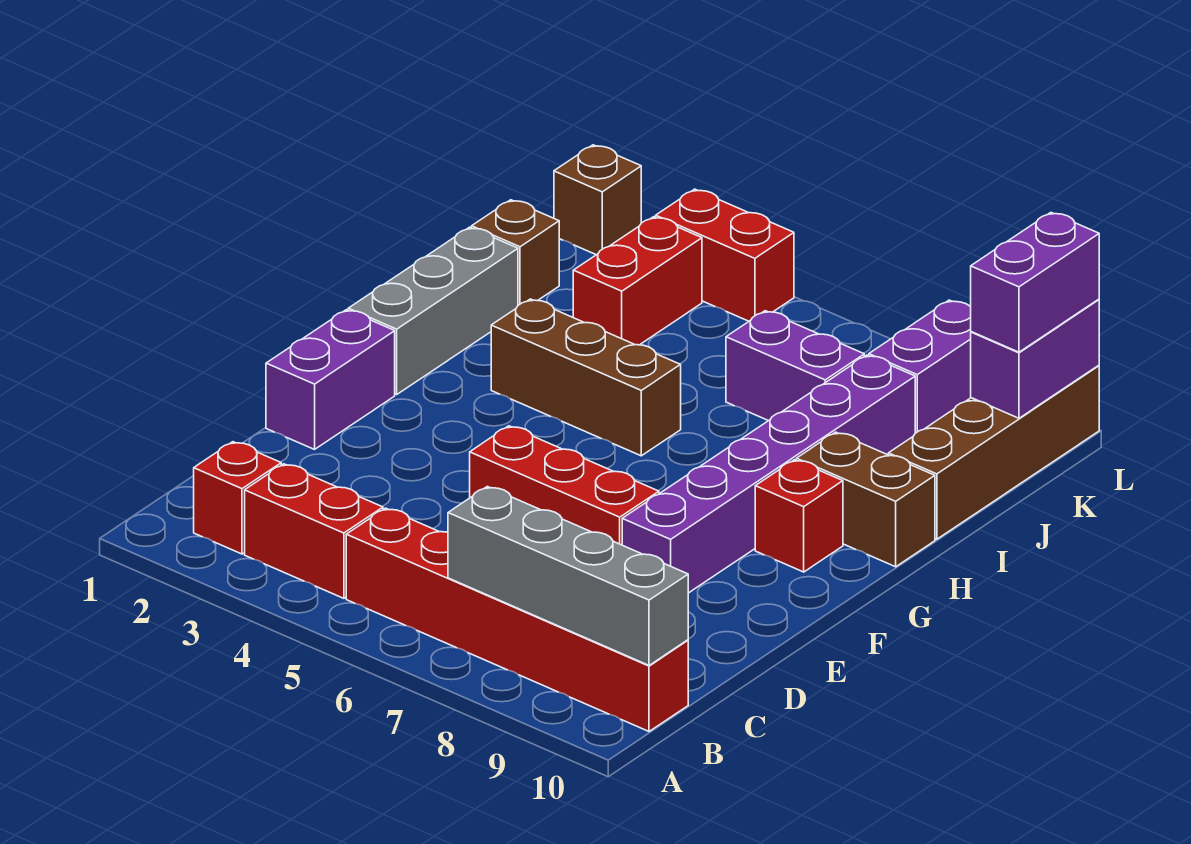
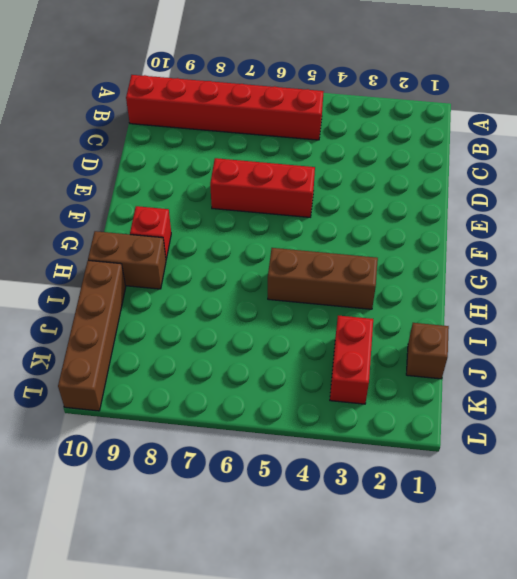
none -> red brick B2 level 1
none -> red brick B3:B4 level 1
none -> purple brick E1:F1 level 1

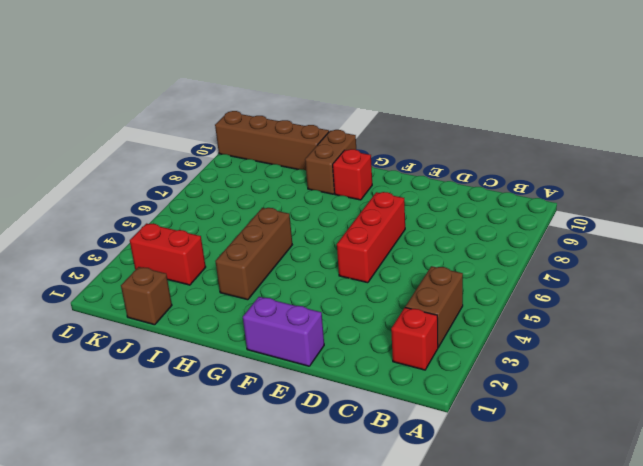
brown brick B3:B4 level 1 -> red brick B3:B4 level 1
none -> red brick B5:B10 level 1
none -> purple brick E8:J8 level 1
none -> grey brick G1:I1 level 1

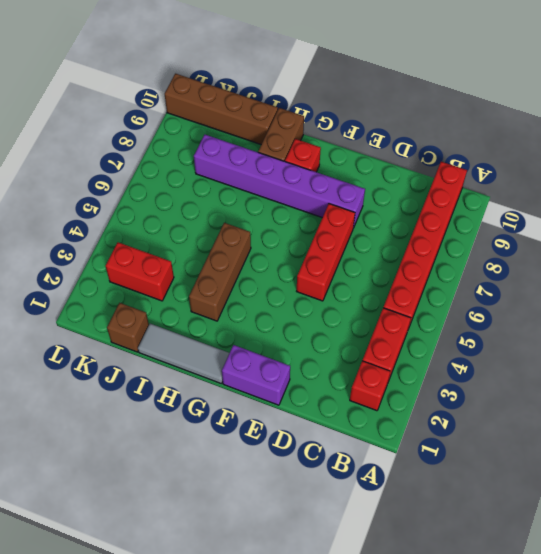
grey tile G1:I1 level 1 -> grey brick G1:I1 level 1
none -> purple brick J6:J7 level 1
none -> purple brick K8:L8 level 1
none -> brown brick L1 level 1

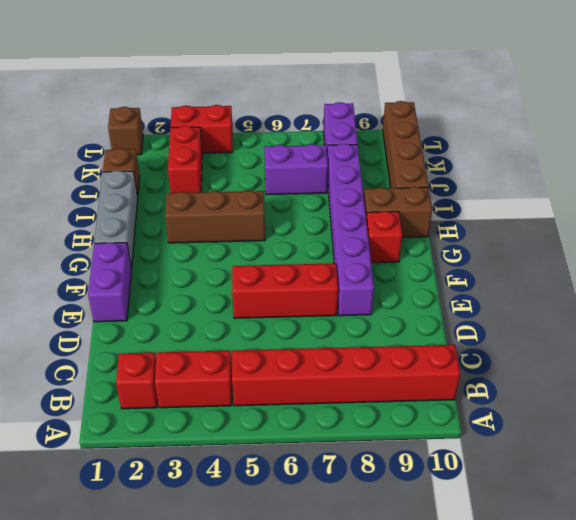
none -> grey brick B7:B10 level 2
none -> purple brick K10:L10 level 2
none -> purple brick K10:L10 level 3

